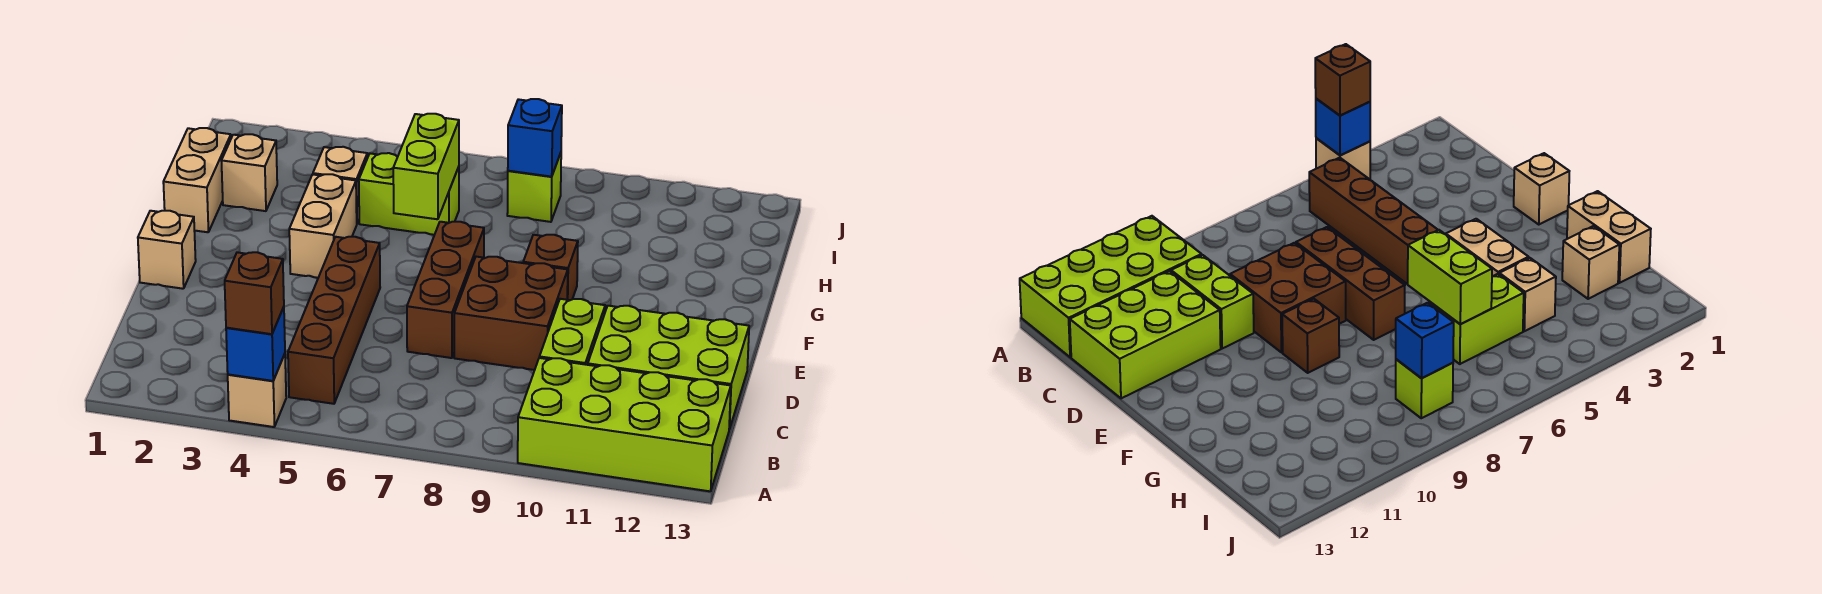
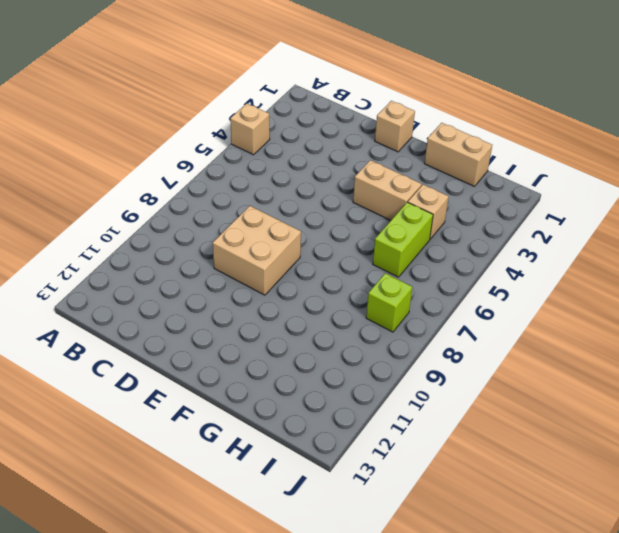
tan brick D8:E9 level 1 -> brown brick D8:E9 level 1
none -> lime brick A10:B13 level 1
none -> brown brick B5:E5 level 1
none -> lime brick C10:D10 level 1

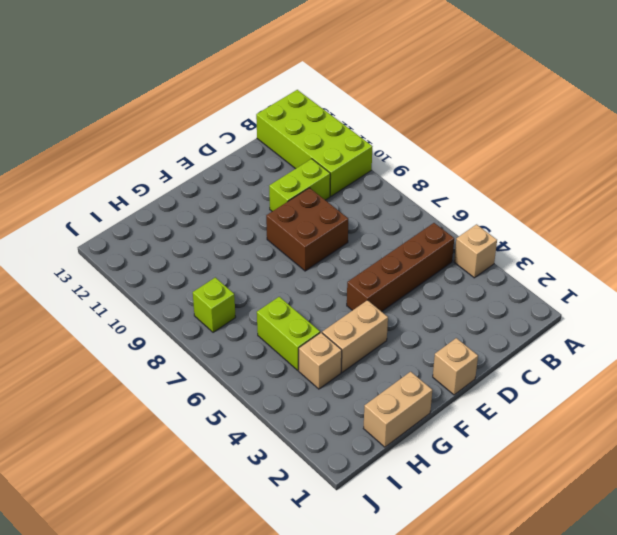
none -> lime brick C11:D13 level 1
none -> brown brick D7:F7 level 1
none -> brown brick F9 level 1

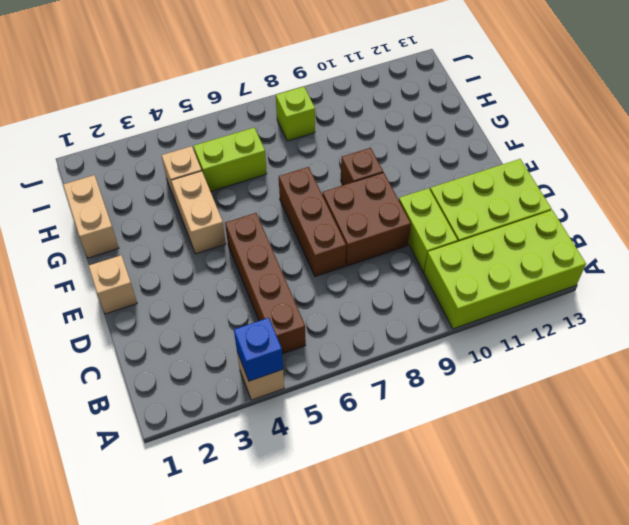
none -> tan brick H2 level 1
none -> lime brick G6:H6 level 2
none -> blue brick I8 level 2

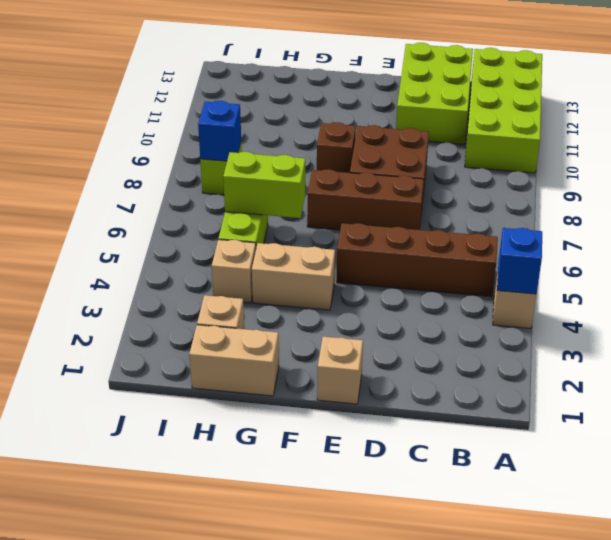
none -> lime brick C10:D10 level 1
none -> brown brick A4 level 3

